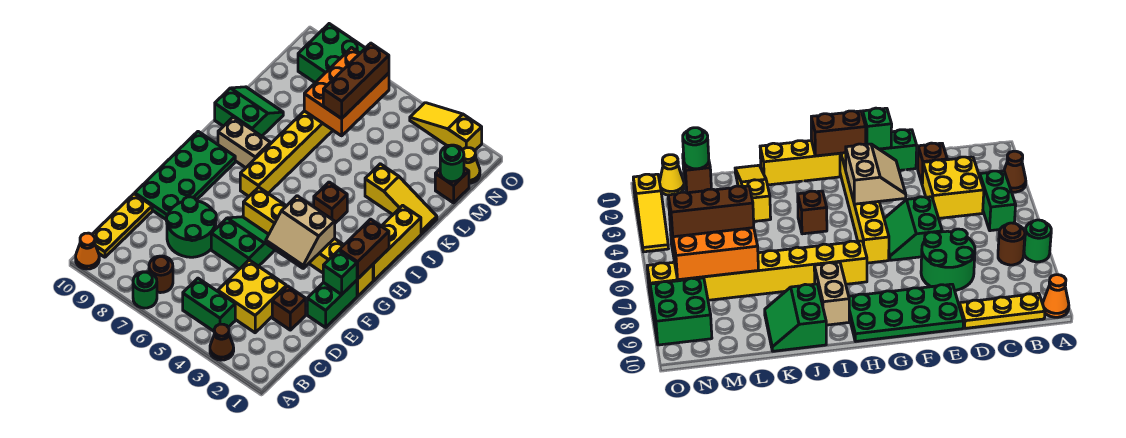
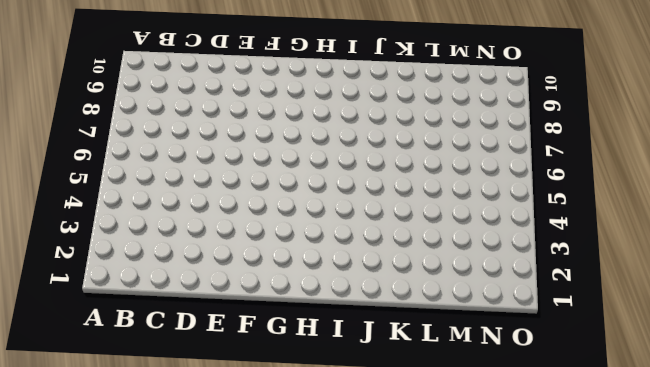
none -> brown cone A3 level 1
none -> green round brick A7 level 1
none -> orange cone A10 level 1

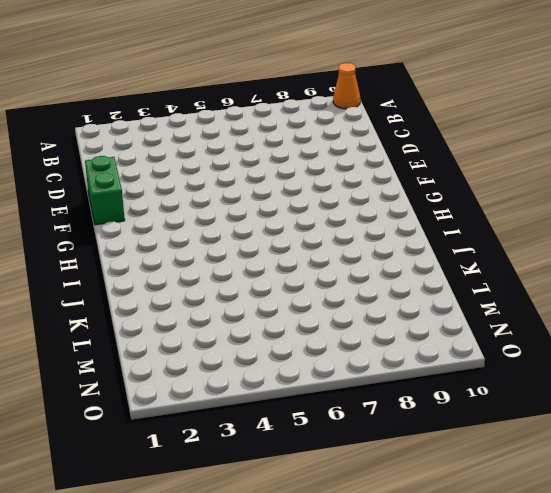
none -> brown cone A3 level 1
none -> green round brick A7 level 1
none -> green brick B4:B5 level 1

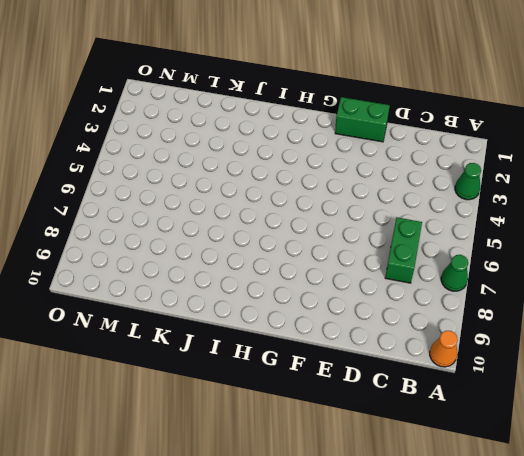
green cone A3 level 1 -> brown cone A3 level 1
green cone A7 level 1 -> green round brick A7 level 1
green brick C6:C7 level 1 -> green brick B4:B5 level 1
none -> brown round brick B7 level 1
none -> yellow plate B10:D10 level 1
none -> yellow brick C3:D4 level 1

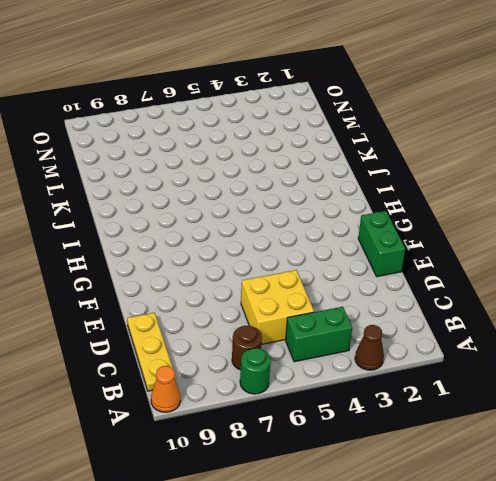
yellow brick C5:D6 level 1 -> yellow brick C3:D4 level 1
none -> brown brick D2 level 1
none -> green round brick D7:E8 level 1
none -> green slope E5:F6 level 1 top E

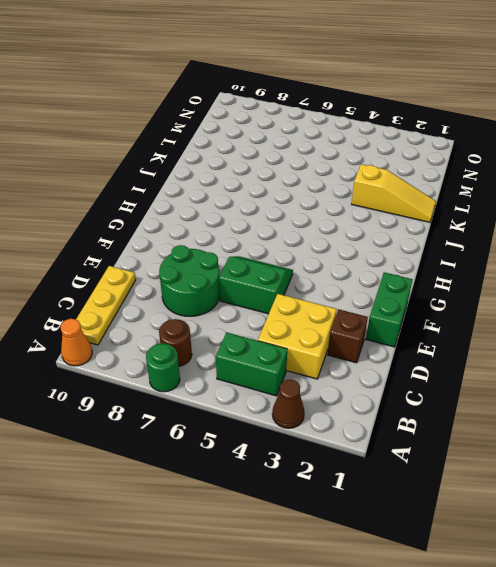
none -> green plate E9:H10 level 1
none -> yellow brick G1:G6 level 1
none -> yellow brick H1:J1 level 1

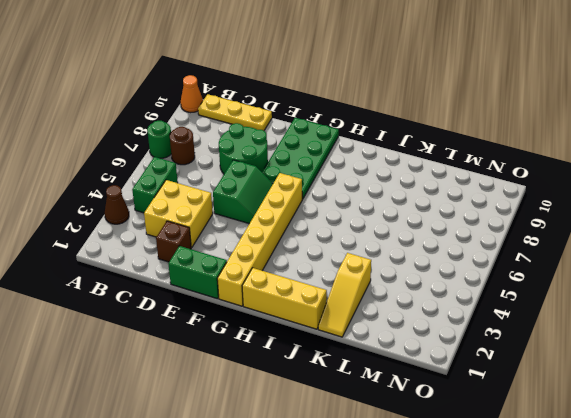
green plate F7:G10 level 1 -> green plate E9:H10 level 1
none -> yellow brick H7:O7 level 1
none -> brown brick I4 level 1
none -> tan brick I8:I9 level 1

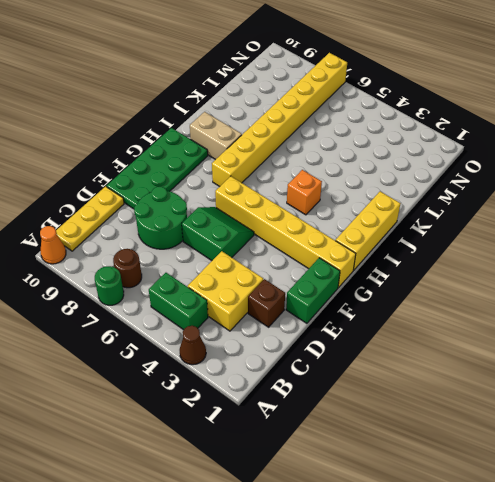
orange brick I4 level 1 -> brown brick I4 level 1
none -> green slope J9:K10 level 1 top J
none -> yellow slope K1:K3 level 1 top 3
none -> brown brick M1 level 1

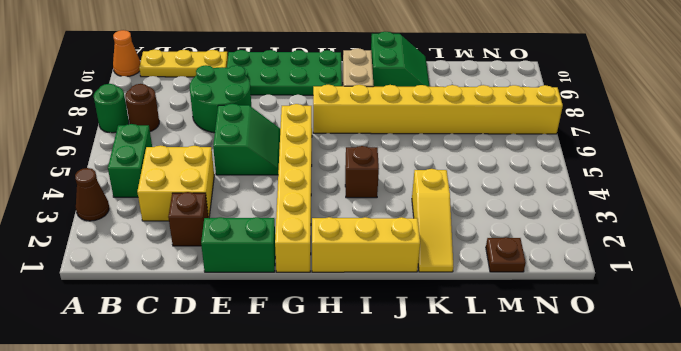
brown plate M1 level 1 -> brown brick M1 level 1
none -> yellow cone N1 level 1
none -> green brick N8:O9 level 1
none -> yellow slope O2:O4 level 1 top 2

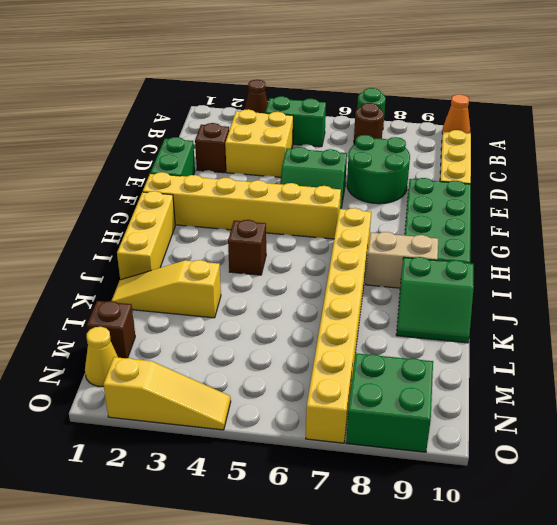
none -> green brick F1 level 2
none -> tan slope F3:G4 level 2 top G
none -> brown brick G1:H1 level 2

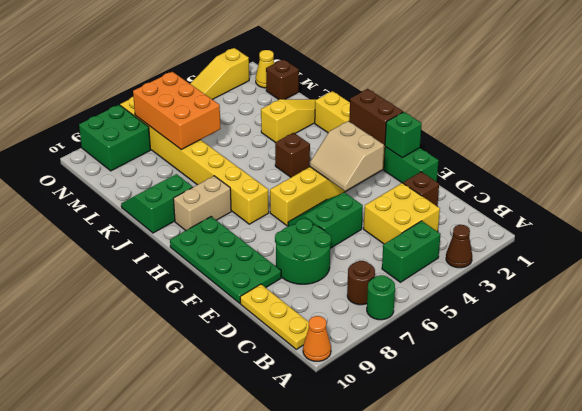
tan slope F3:G4 level 2 top 3 -> tan slope F3:G4 level 2 top G
none -> green round brick M1 level 2
none -> brown brick L6:N6 level 3

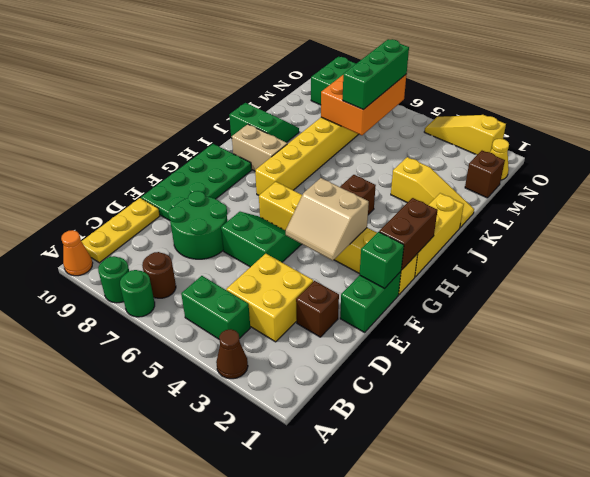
green round brick A8 level 1 -> green round brick M1 level 2
green brick L6:N6 level 3 -> brown brick L6:N6 level 3

